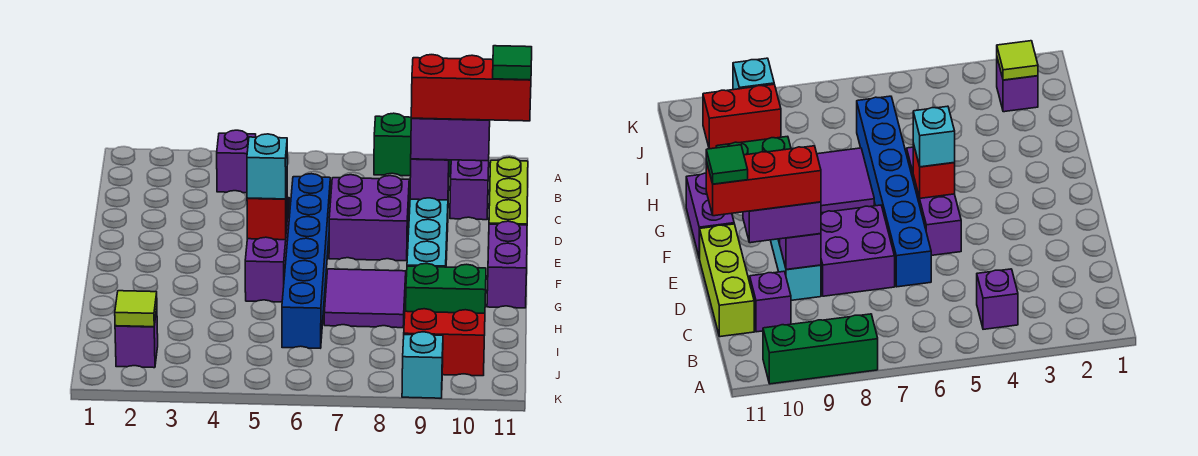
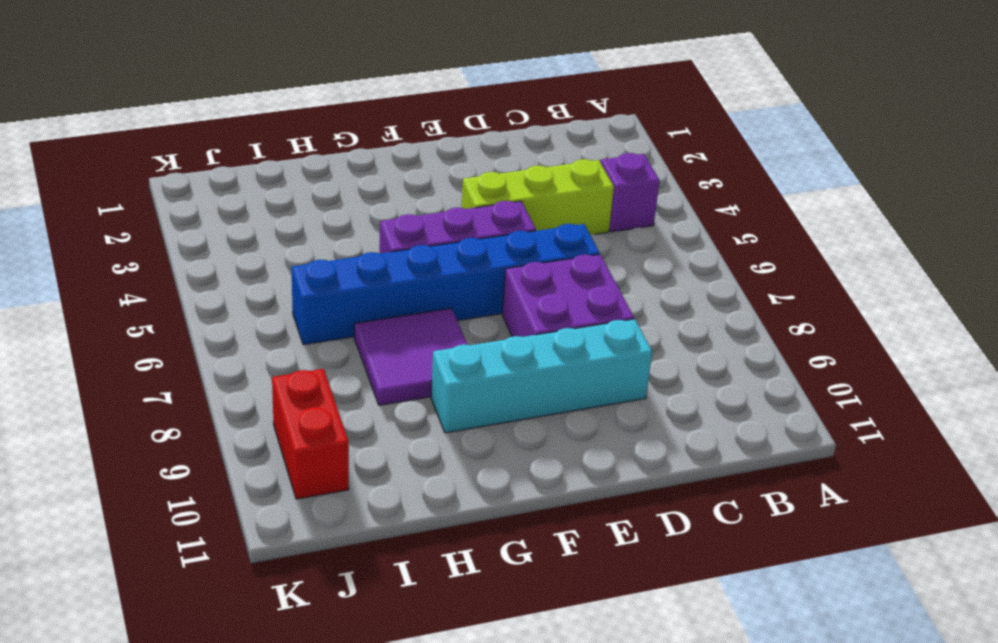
lime brick C4:E4 level 1 -> lime brick C11:E11 level 1
none -> green brick A8:A10 level 1
none -> purple brick C10 level 1
none -> purple brick F11:G11 level 1

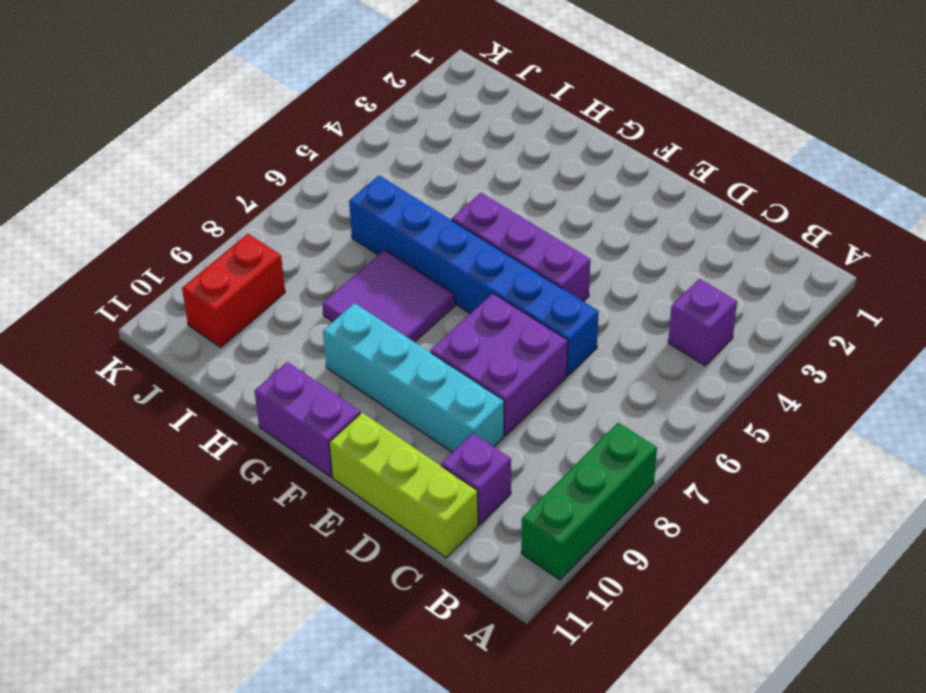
none -> green brick H9:H10 level 1
none -> purple brick J2 level 1
none -> cyan brick K9 level 1

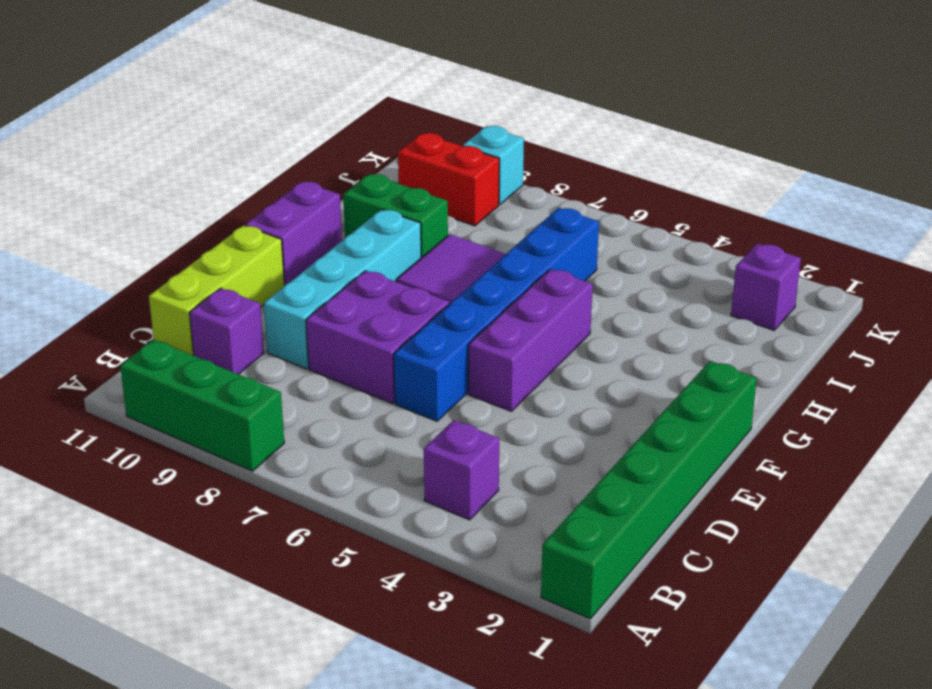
green brick A1:F1 level 1 -> none
none -> purple brick D9 level 2
none -> red brick F5 level 2
none -> lime tile J2 level 2

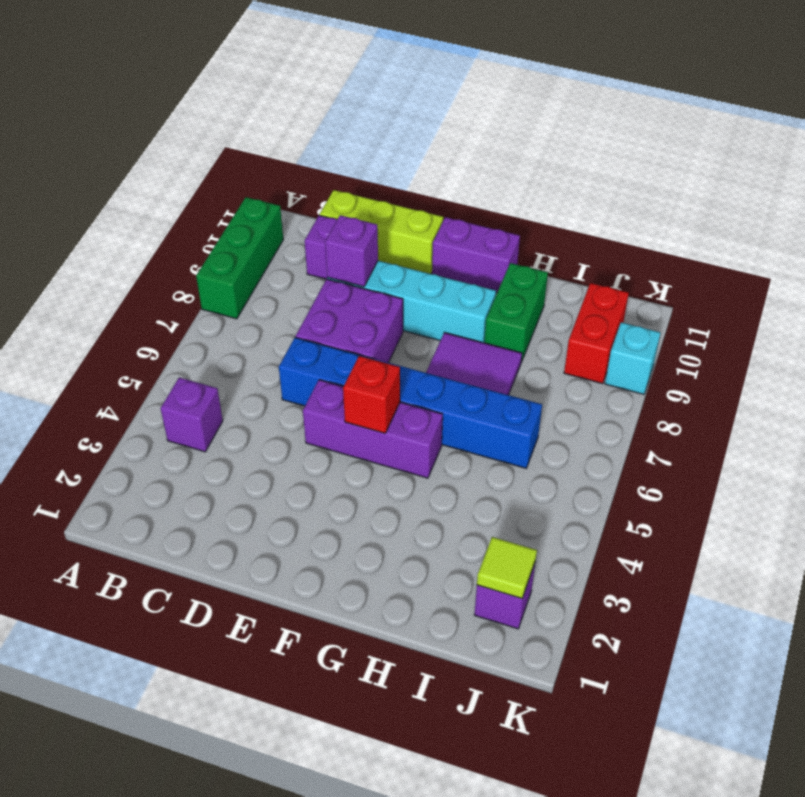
none -> purple brick D9:D10 level 3
none -> cyan brick F5 level 3
none -> red brick D9:D11 level 4

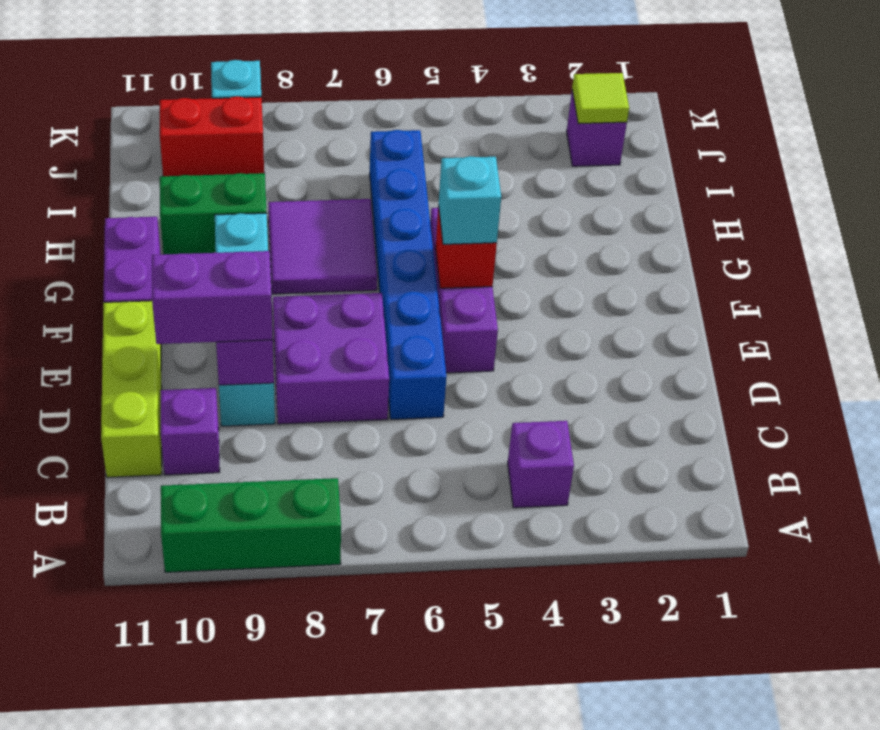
none -> red brick D9:D11 level 4
none -> green tile D11 level 5

